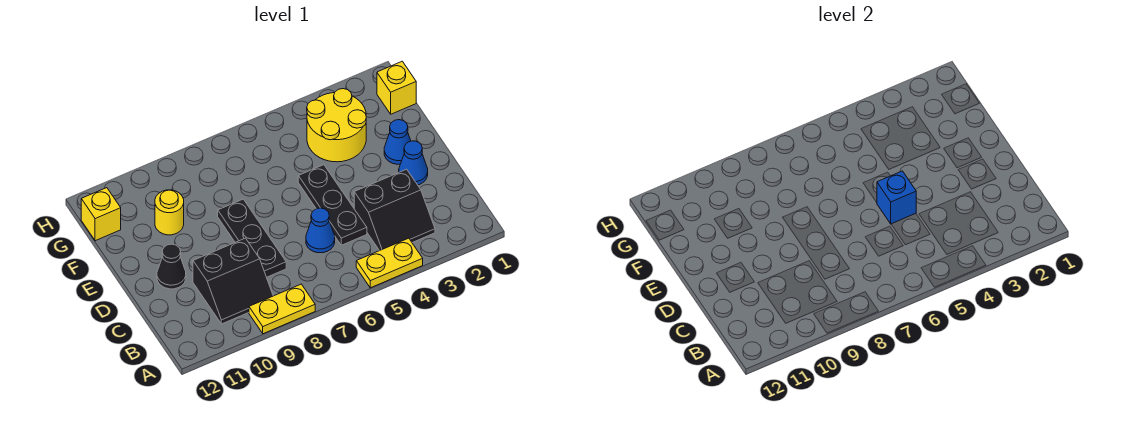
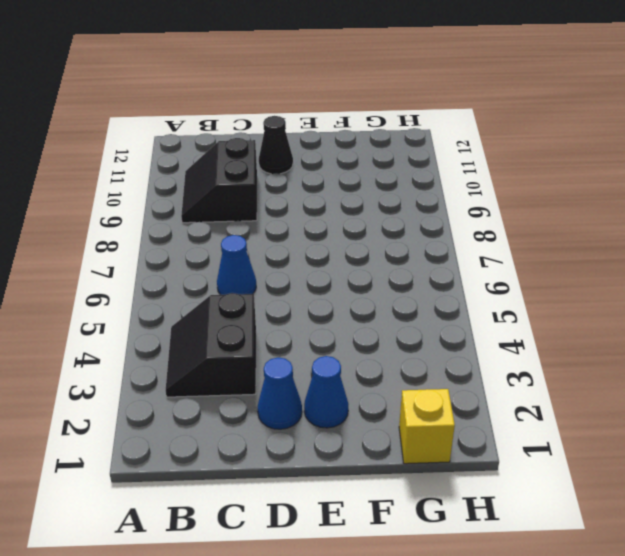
none -> yellow plate A4:A5 level 1
none -> yellow plate A8:A9 level 1
none -> black plate C5:E5 level 1

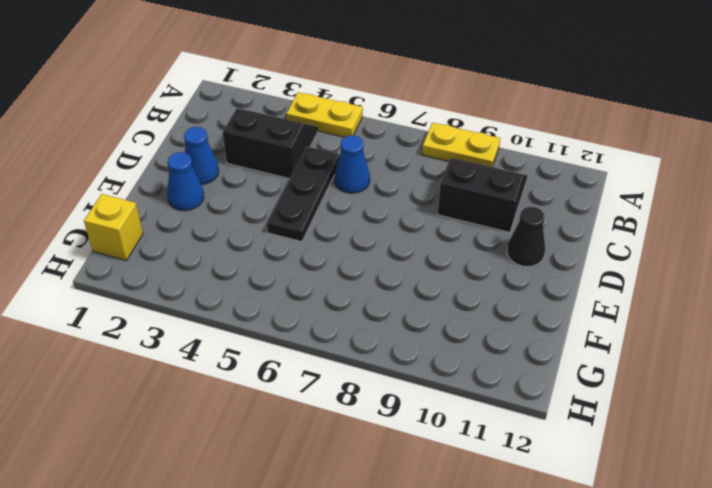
none -> black plate C8:E8 level 1
none -> yellow round brick F3:G4 level 1
none -> yellow round brick F10 level 1

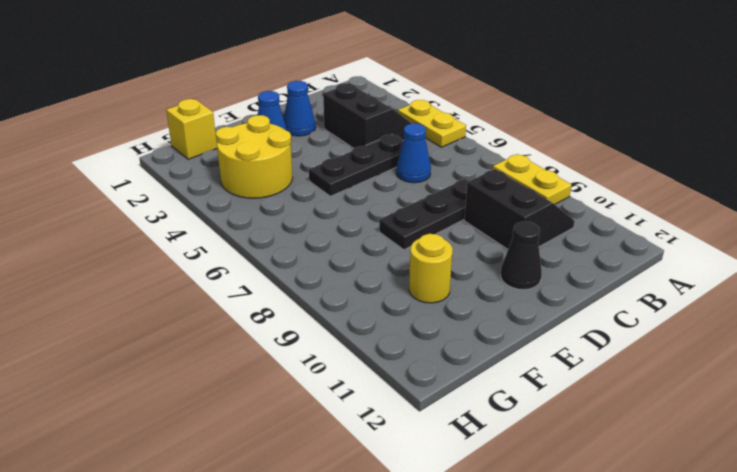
none -> yellow brick G12 level 1
none -> blue brick D5 level 2

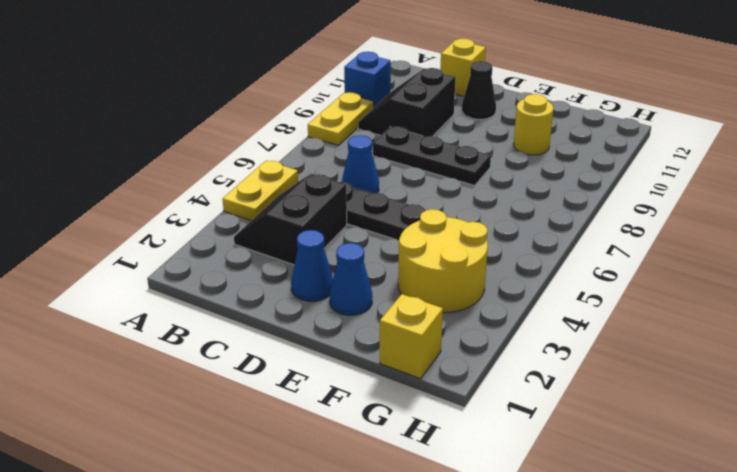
blue brick A10 level 1 -> blue brick D5 level 2
yellow brick C12 level 1 -> yellow brick G12 level 1

